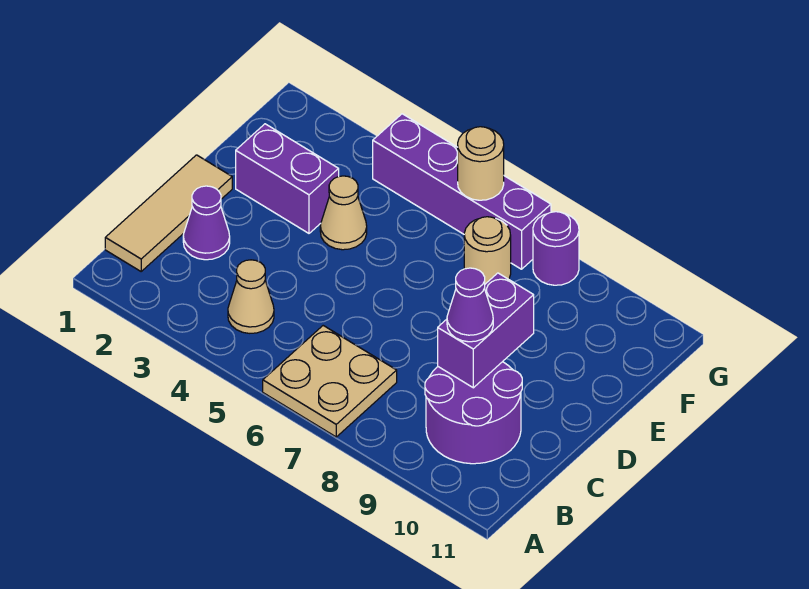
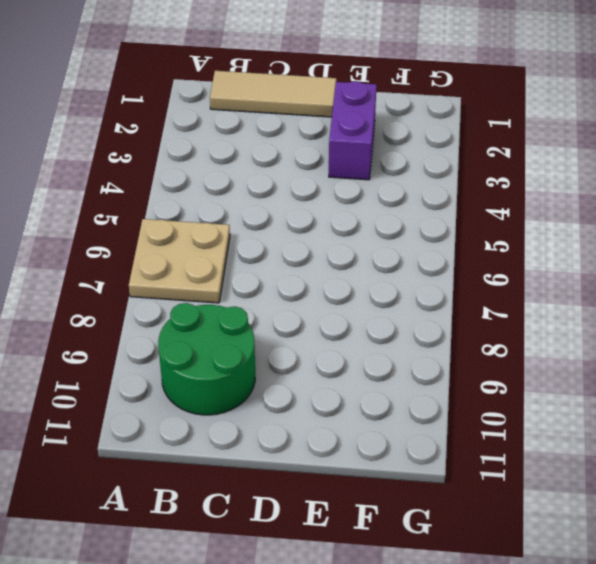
green round brick B9:C10 level 1 -> purple round brick B9:C10 level 1
none -> tan cone B4 level 1
none -> purple cone C2 level 1
none -> tan cone E4 level 1

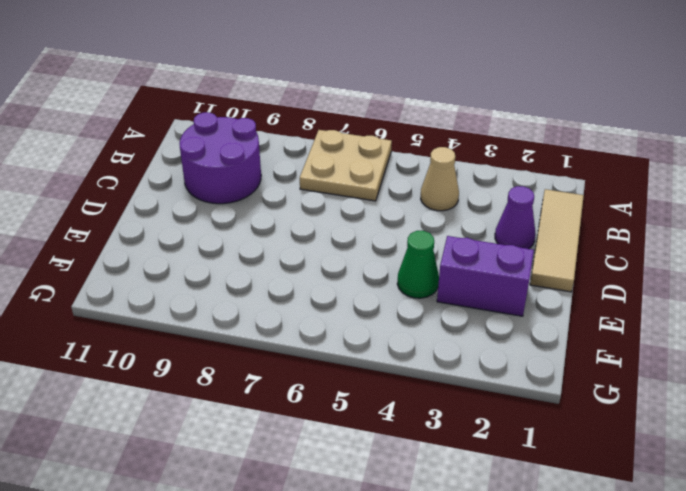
green cone E4 level 1 -> tan cone E4 level 1
none -> tan round brick F7 level 1
none -> purple brick G4:G7 level 1
none -> purple round brick G8 level 1

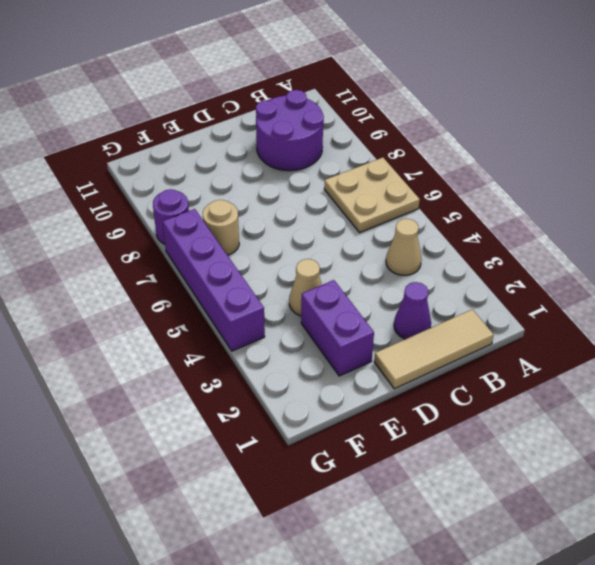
none -> purple brick C9:D9 level 2
none -> tan round brick G6 level 2
none -> purple cone C9 level 3

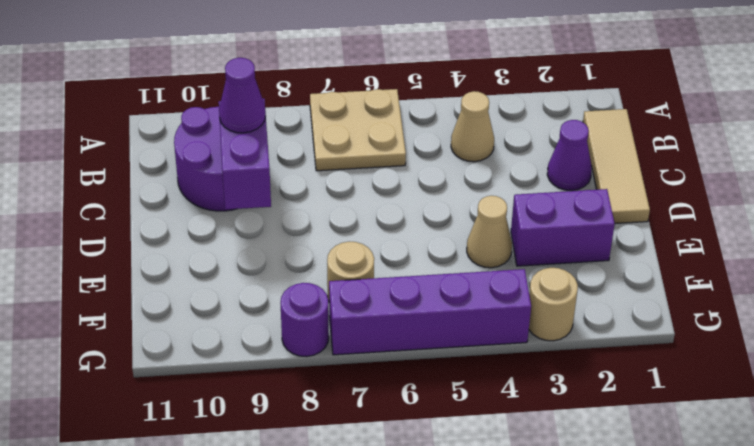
tan round brick G3 level 1 -> tan round brick G6 level 2

